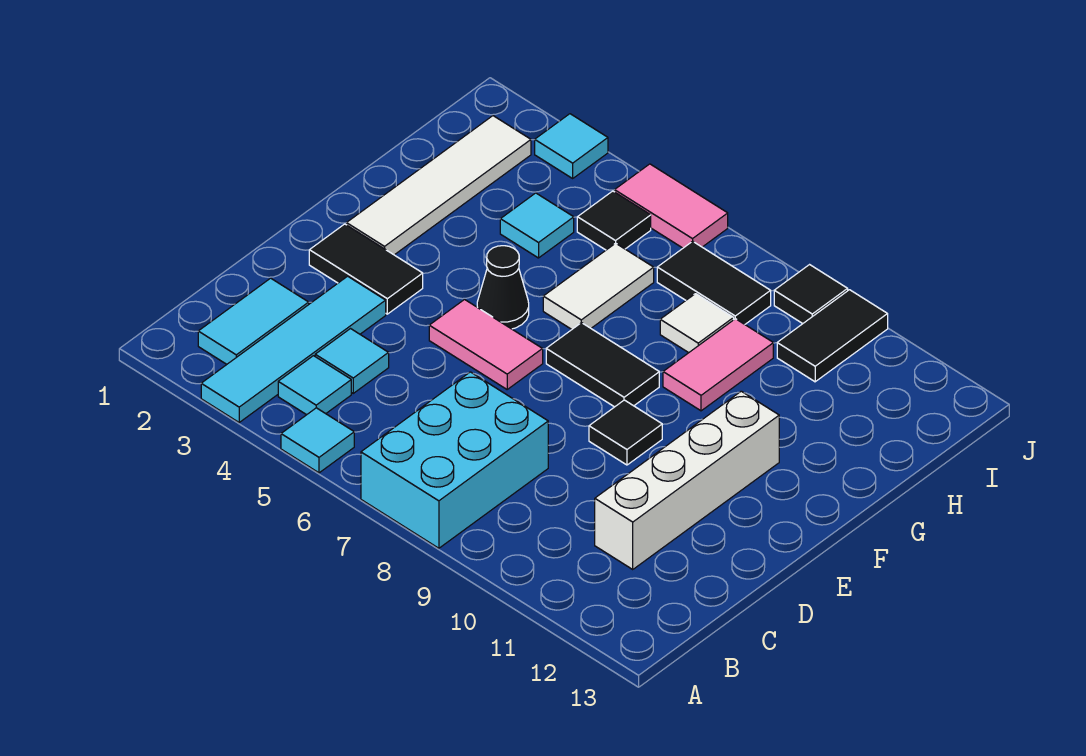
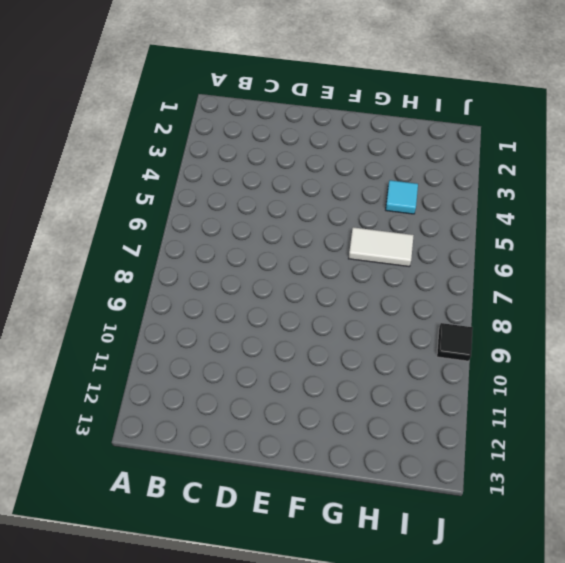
none -> cyan tile A3:D3 level 1
none -> cyan tile A5 level 1
none -> cyan brick A7:C8 level 1

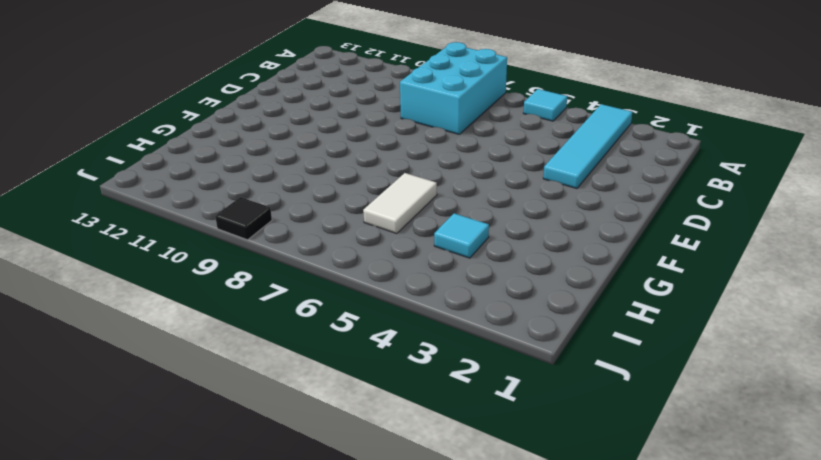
none -> cyan tile B2:C2 level 1
none -> cyan tile B4 level 1
none -> cyan tile C4 level 1

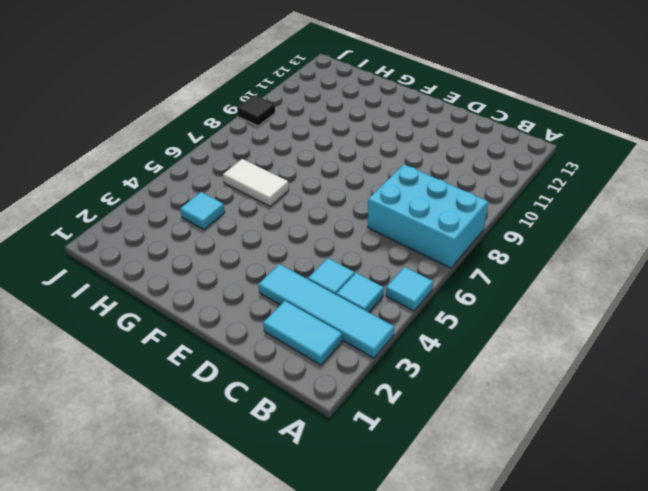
none -> white brick C11:F11 level 1
none -> black tile E2:E3 level 1
none -> pink tile E5:E6 level 1

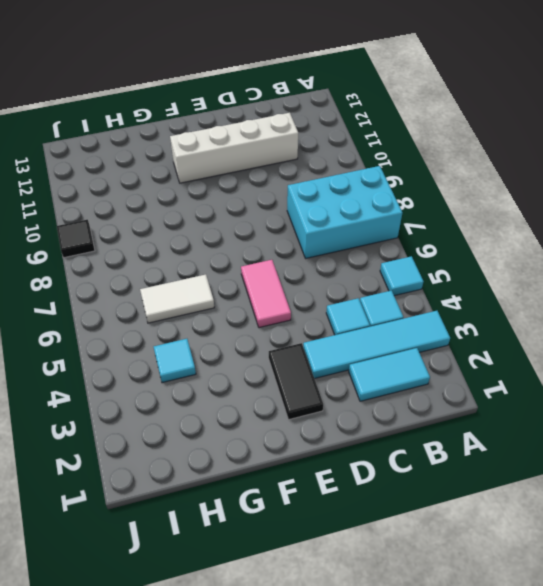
none -> black tile E9 level 1
none -> white tile F2:I2 level 1
none -> black cone F5 level 1

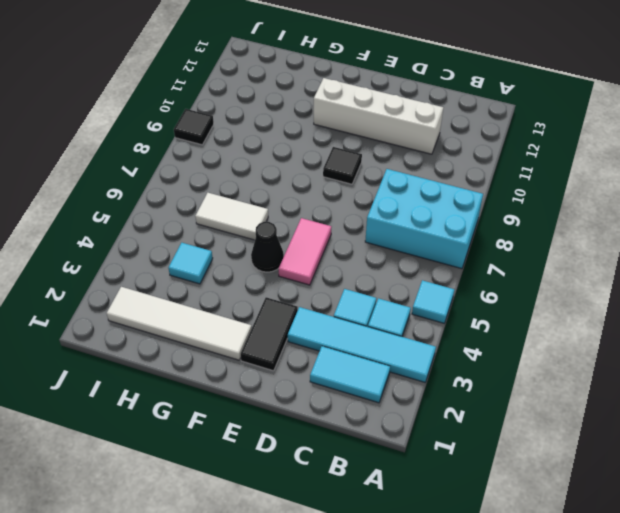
none -> black tile F7:F8 level 1
none -> pink tile G9:H9 level 1
none -> white tile H8 level 1

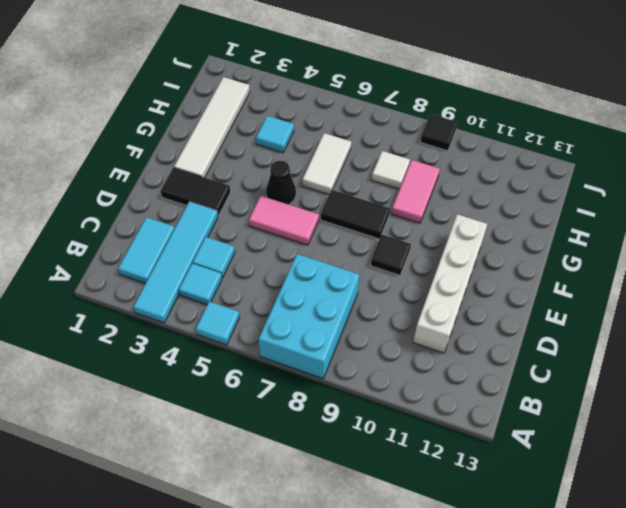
none -> black tile I5 level 1
none -> black tile I7:I8 level 1
none -> black tile I10:J10 level 1

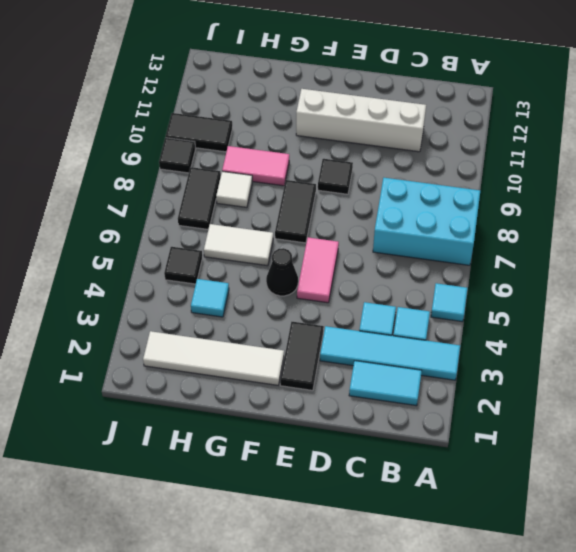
none -> cyan tile J3 level 1
none -> pink tile J5:J6 level 1

